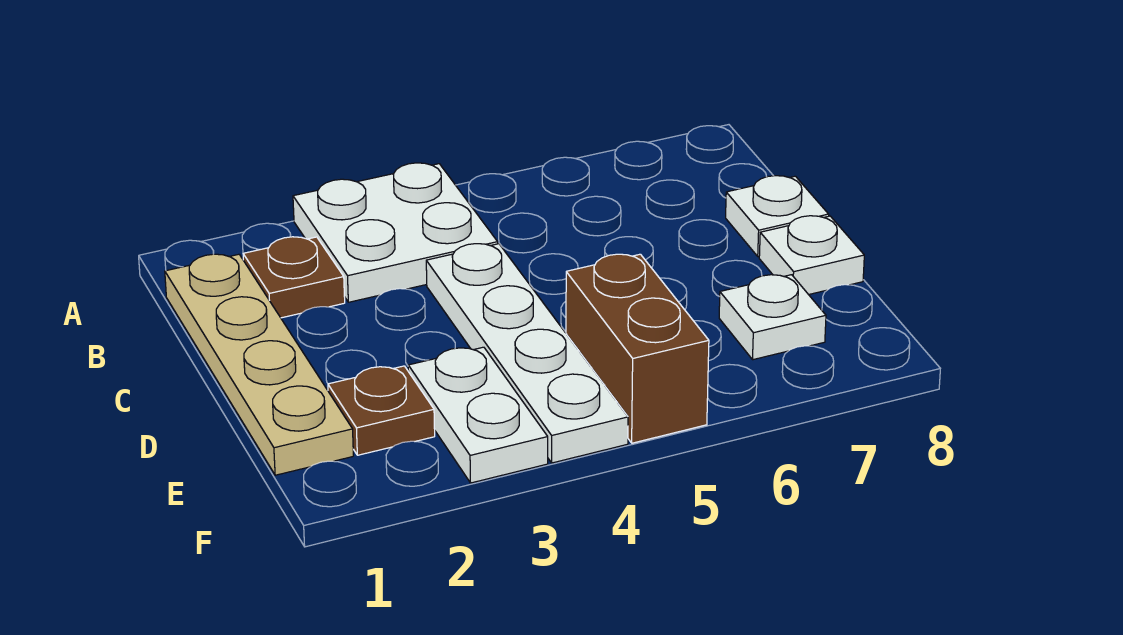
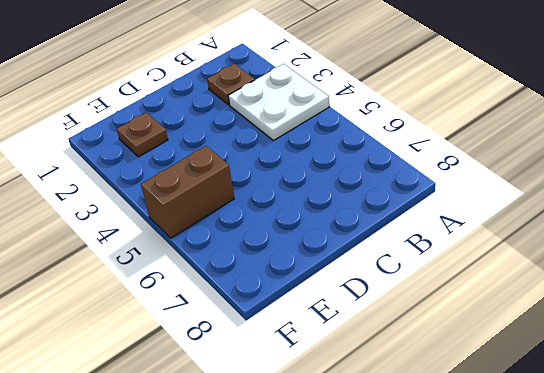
none -> tan plate B1:E1 level 1
none -> white plate C4:F4 level 1

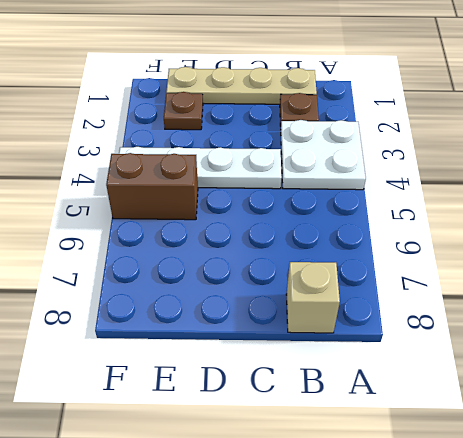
tan brick B8 level 1 -> none
none -> white plate C8 level 1
none -> white plate D8 level 1

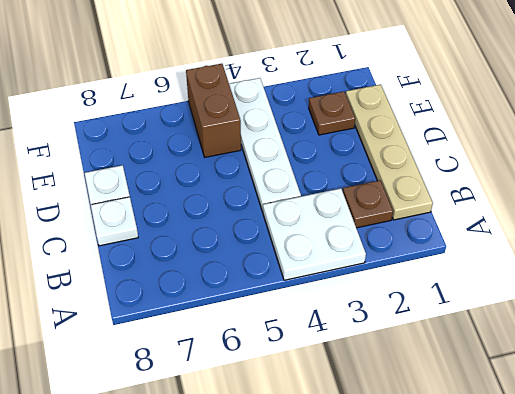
none -> white plate E3:F3 level 1
none -> white plate E7 level 1

